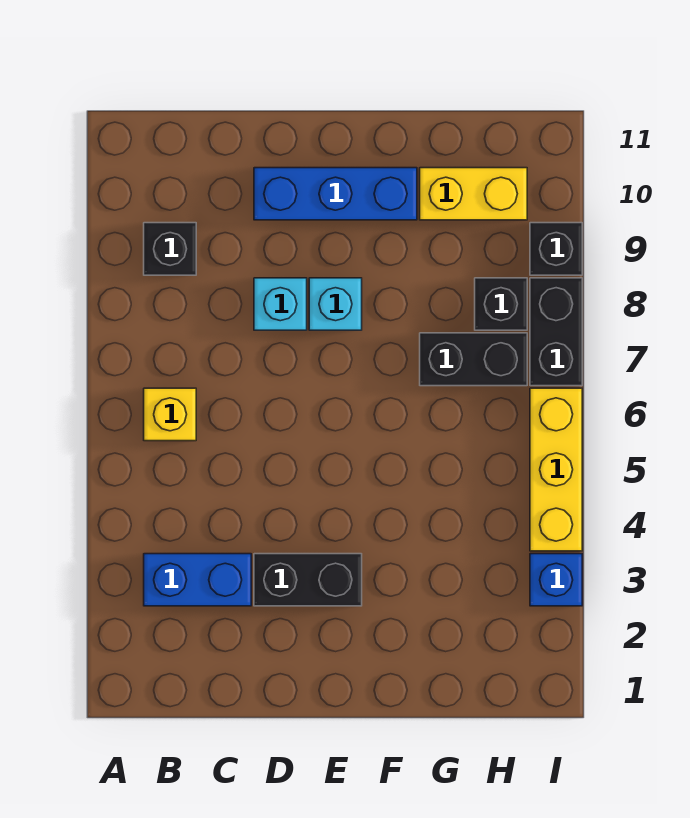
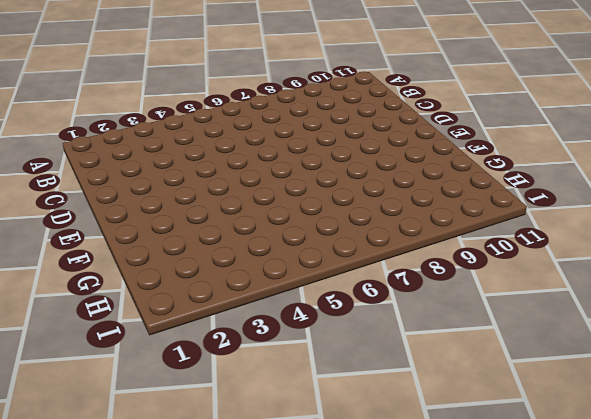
none -> blue brick B3:C3 level 1
none -> yellow brick B6 level 1
none -> black brick B9 level 1

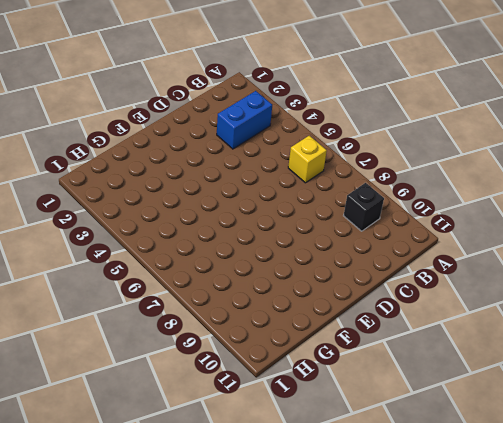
none -> black brick D3:E3 level 1
none -> cyan brick D8 level 1
none -> blue brick D10:F10 level 1

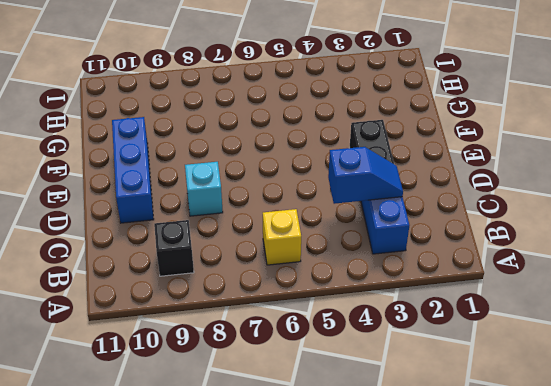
blue slope C3:C4 level 2 top 4 -> none
none -> cyan brick E8 level 1
none -> black brick G7:H7 level 1
none -> yellow brick G10:H10 level 1

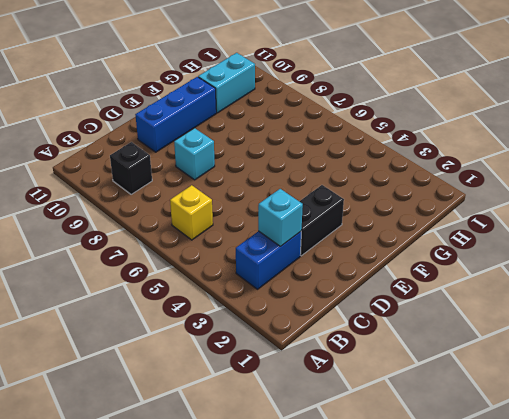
cyan brick C3 level 2 -> cyan brick E8 level 1
cyan brick G10:H10 level 1 -> yellow brick G10:H10 level 1
none -> black brick G7:H7 level 1
none -> black brick H8 level 1
none -> blue brick I3 level 1

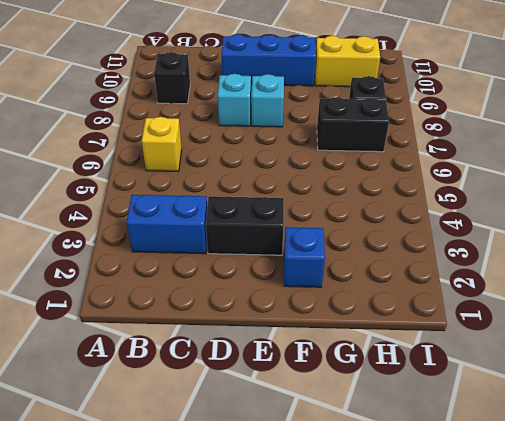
blue brick F2 level 1 -> blue brick I3 level 1
none -> yellow brick I4:I6 level 1
none -> black brick I7:I8 level 1
none -> black brick I9 level 1

